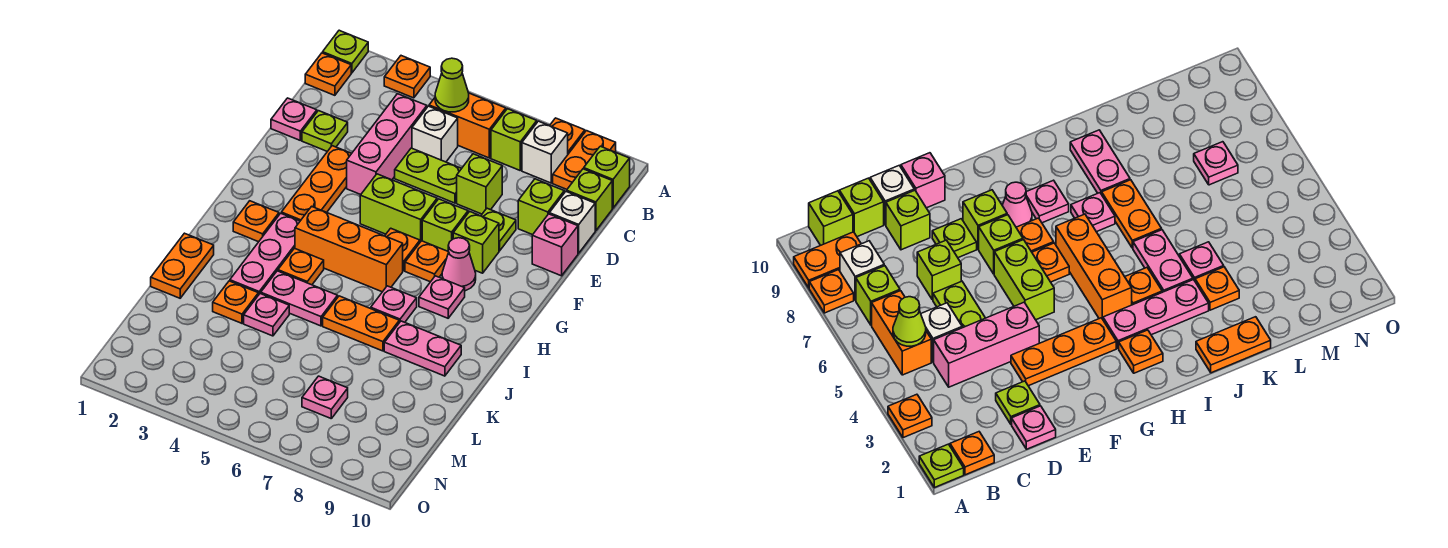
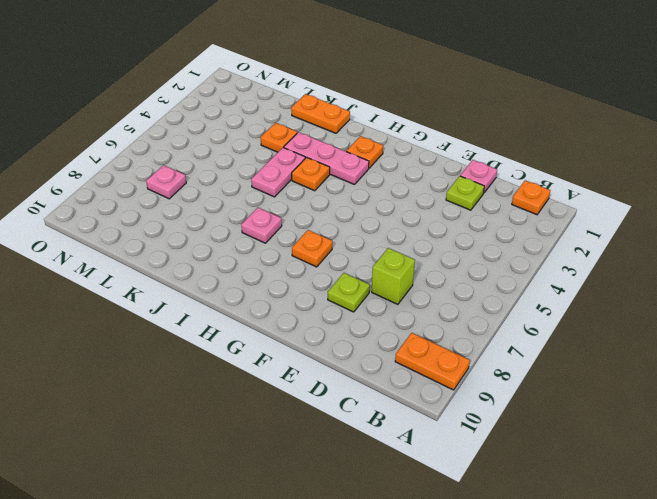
none -> lime plate A1 level 1
none -> orange plate A3 level 1
none -> orange plate A8 level 1
none -> orange brick B5:B6 level 1

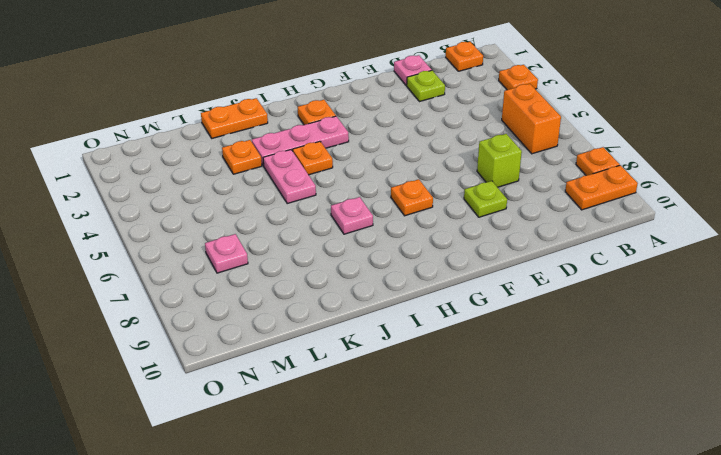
none -> lime plate A1 level 1
none -> lime brick B7 level 1
none -> white brick B8 level 1
none -> lime brick B10 level 1

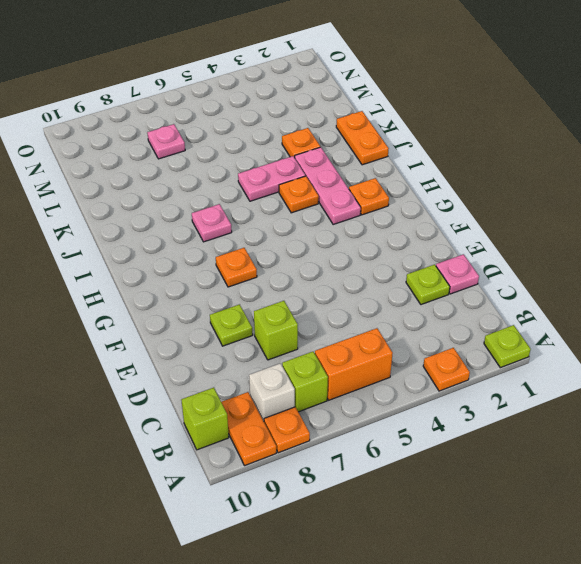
none -> orange plate B1 level 1
none -> pink brick C4:E4 level 1
none -> white brick C5 level 1
none -> lime brick C10 level 1

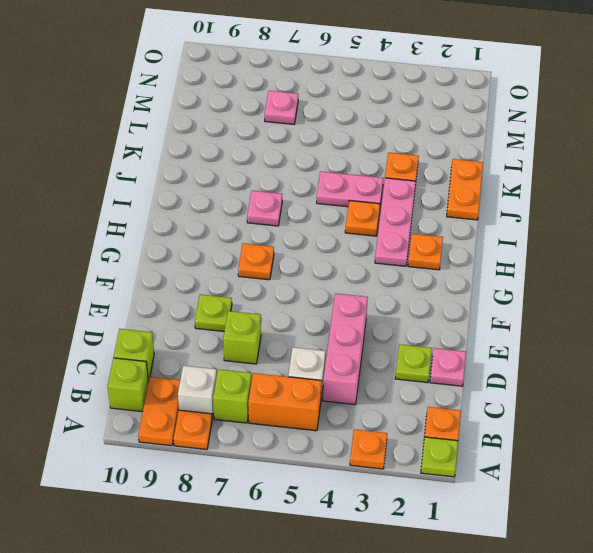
none -> lime plate D5:D6 level 1
none -> lime brick D9 level 1
none -> white brick D10 level 1
none -> orange plate E3:G3 level 1

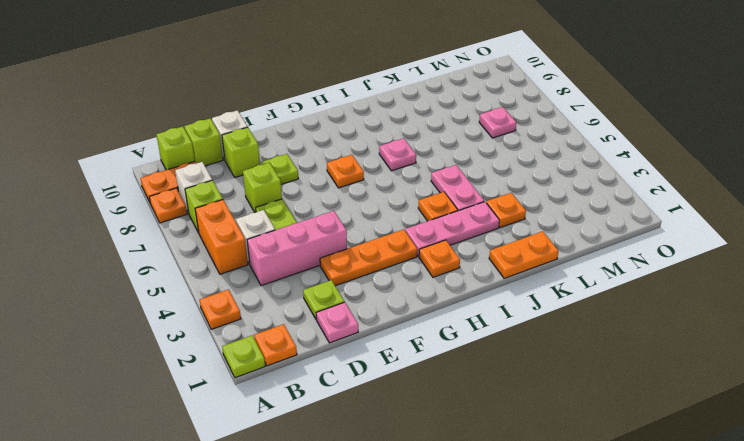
none -> pink brick E10 level 1
none -> lime brick F5:F6 level 1
none -> lime brick F7 level 1
none -> lime brick F8 level 1

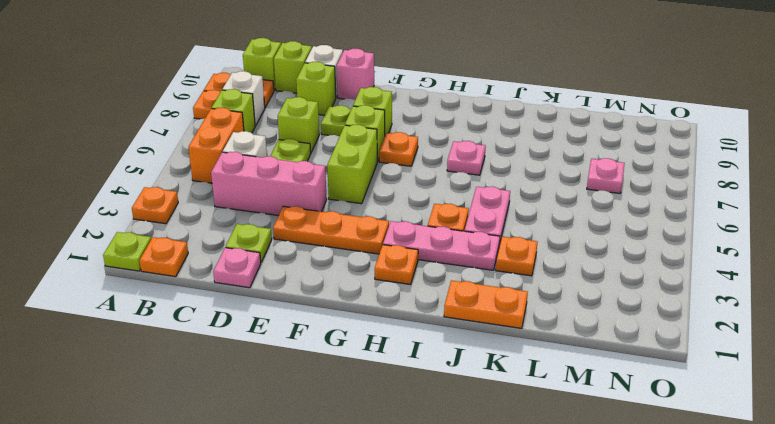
none -> orange plate G6 level 1
none -> pink cone G8 level 1
none -> orange brick H4:H6 level 1
none -> pink plate H8 level 1

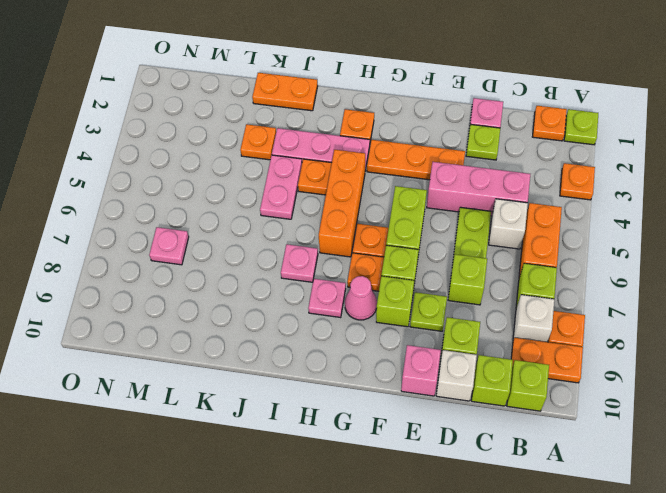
none -> orange plate J6:J7 level 1
none -> pink plate J8:J9 level 1
none -> pink plate K4 level 1
none -> lime cone B5 level 2

